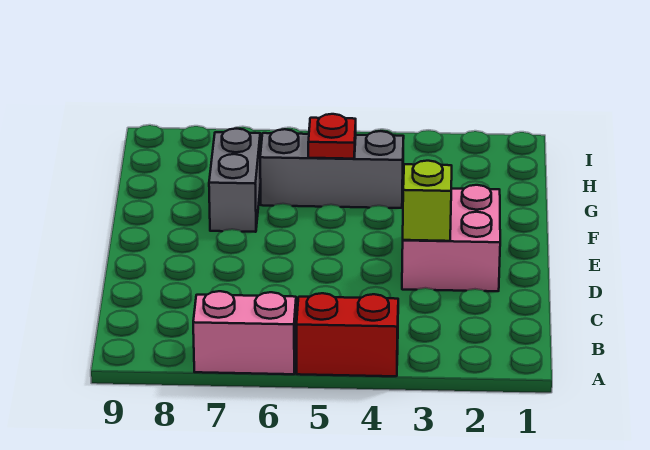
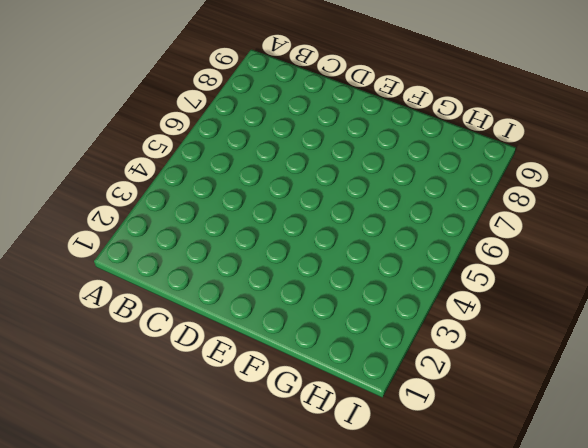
none -> red brick A4:A5 level 1
none -> pink brick A6:A7 level 1

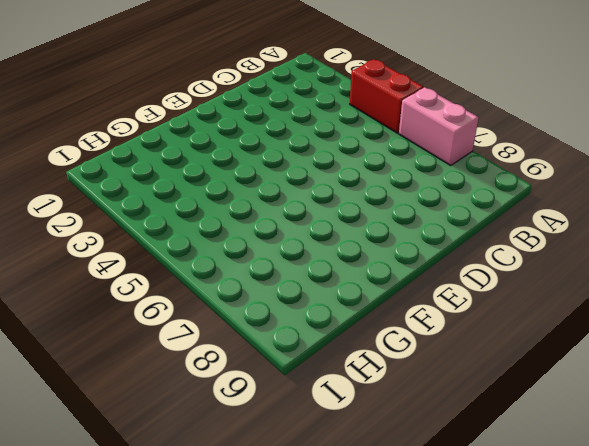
none -> pink brick D2:E3 level 1
none -> grey brick F7:G7 level 1

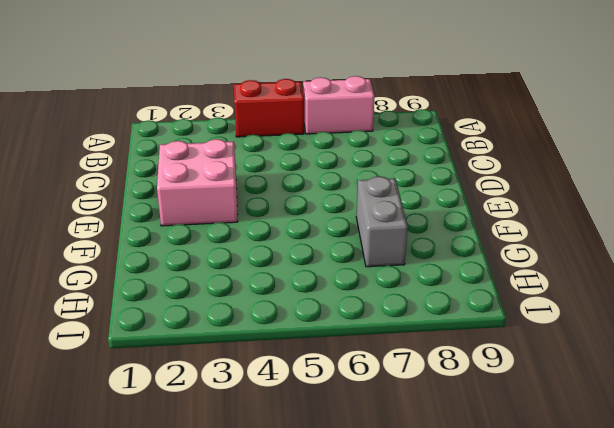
none -> grey brick G4:G6 level 1
none -> lime brick D3 level 2

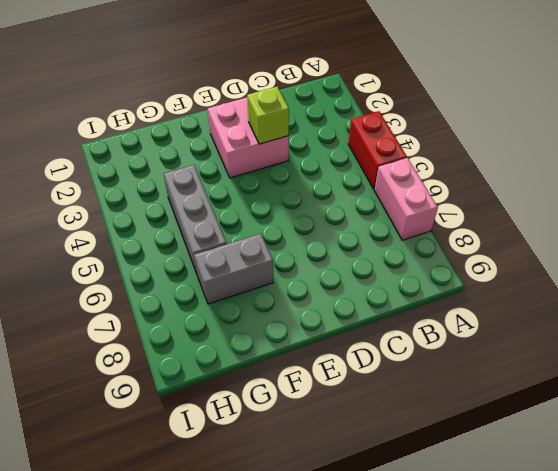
none -> red plate G5 level 2

